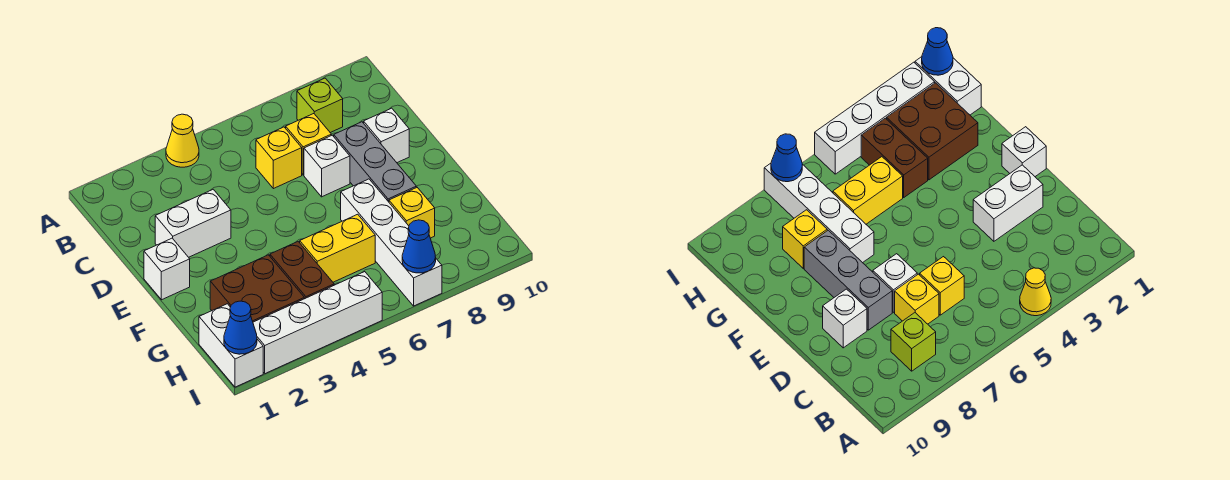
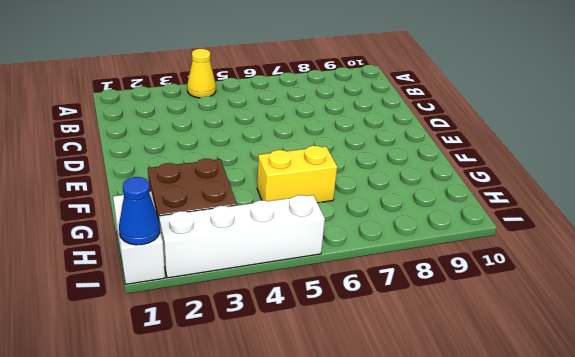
none -> lime brick B8 level 1
none -> yellow brick C6 level 1
none -> yellow brick C7 level 1

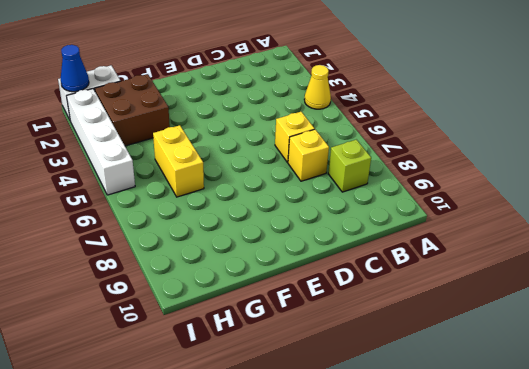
none -> white brick D2:D3 level 1
none -> white brick D7 level 1
none -> grey brick D8:F8 level 1

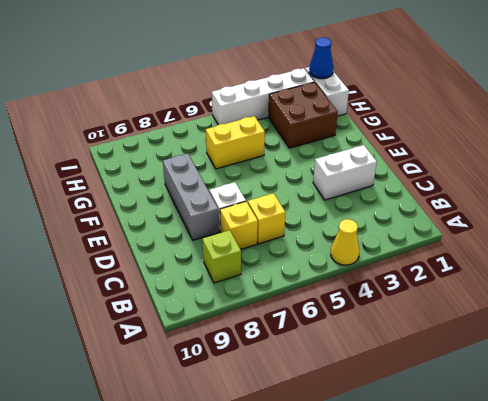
none -> white brick D9 level 1
none -> white brick E1 level 1
none -> white brick F7:I7 level 1

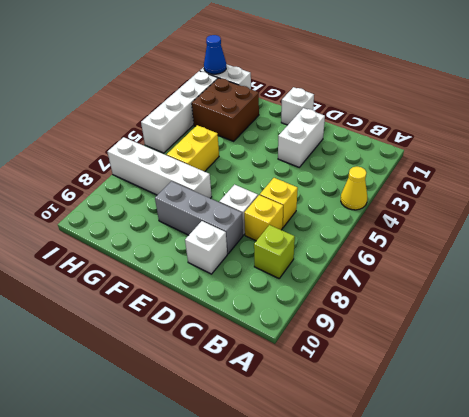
none -> brown brick G4:H4 level 1
none -> yellow brick G8 level 1
none -> blue cone I7 level 2

